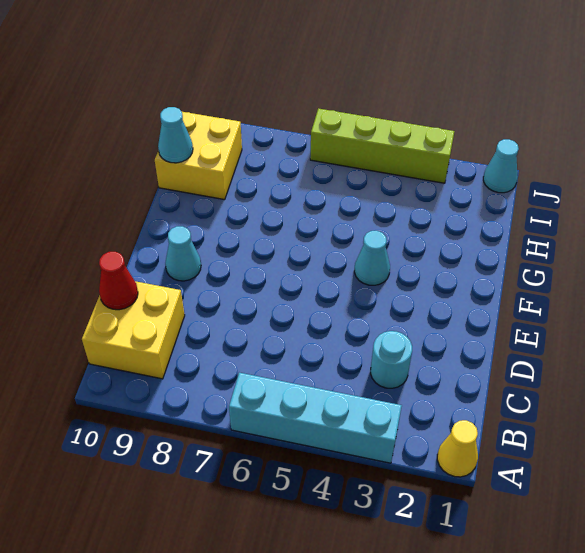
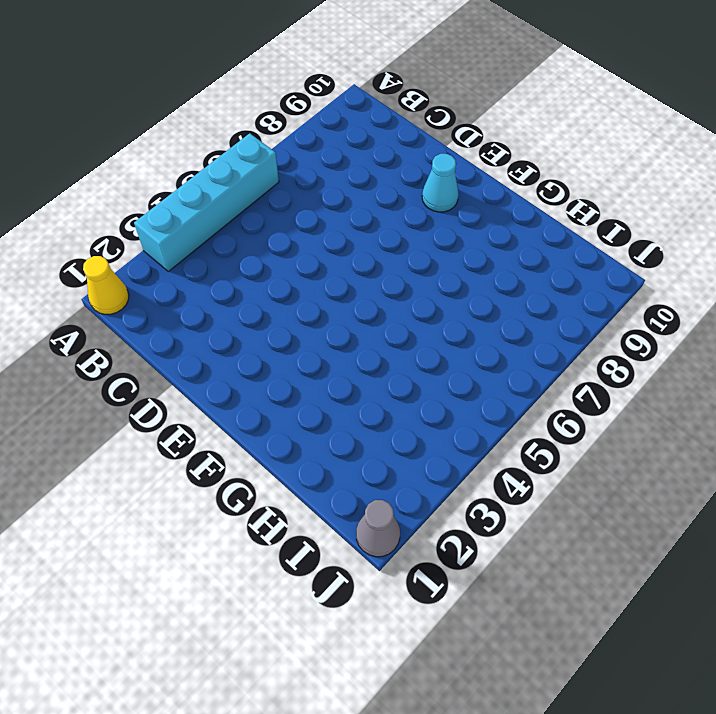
grey cone J1 level 1 -> cyan cone J1 level 1
none -> yellow brick B9:C10 level 1
none -> cyan round brick C3 level 1

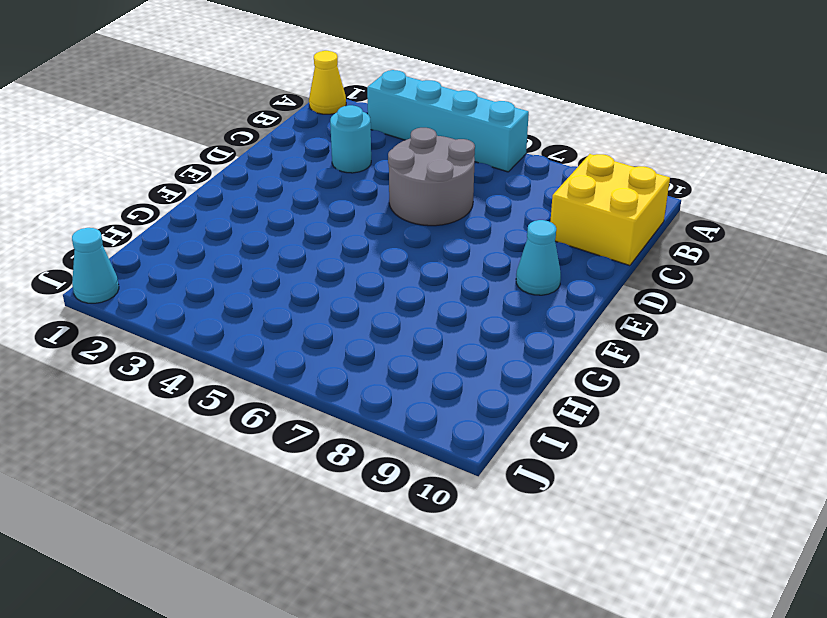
grey round brick C5:D6 level 1 -> none
none -> cyan cone F4 level 1
none -> yellow brick H9:I10 level 1

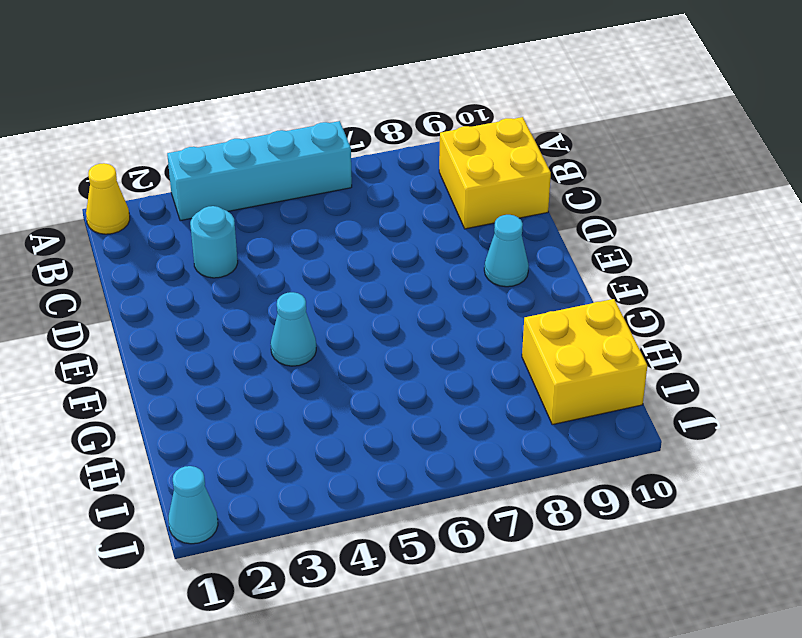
none -> lime brick J3:J6 level 1
none -> red cone C10 level 2

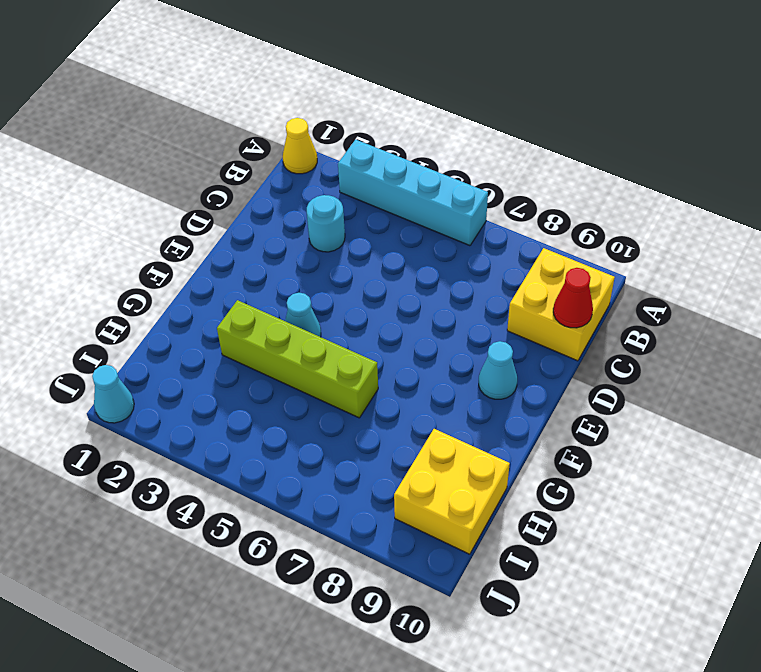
lime brick G3:G6 level 1 -> lime brick J3:J6 level 1
none -> cyan cone H10 level 2

